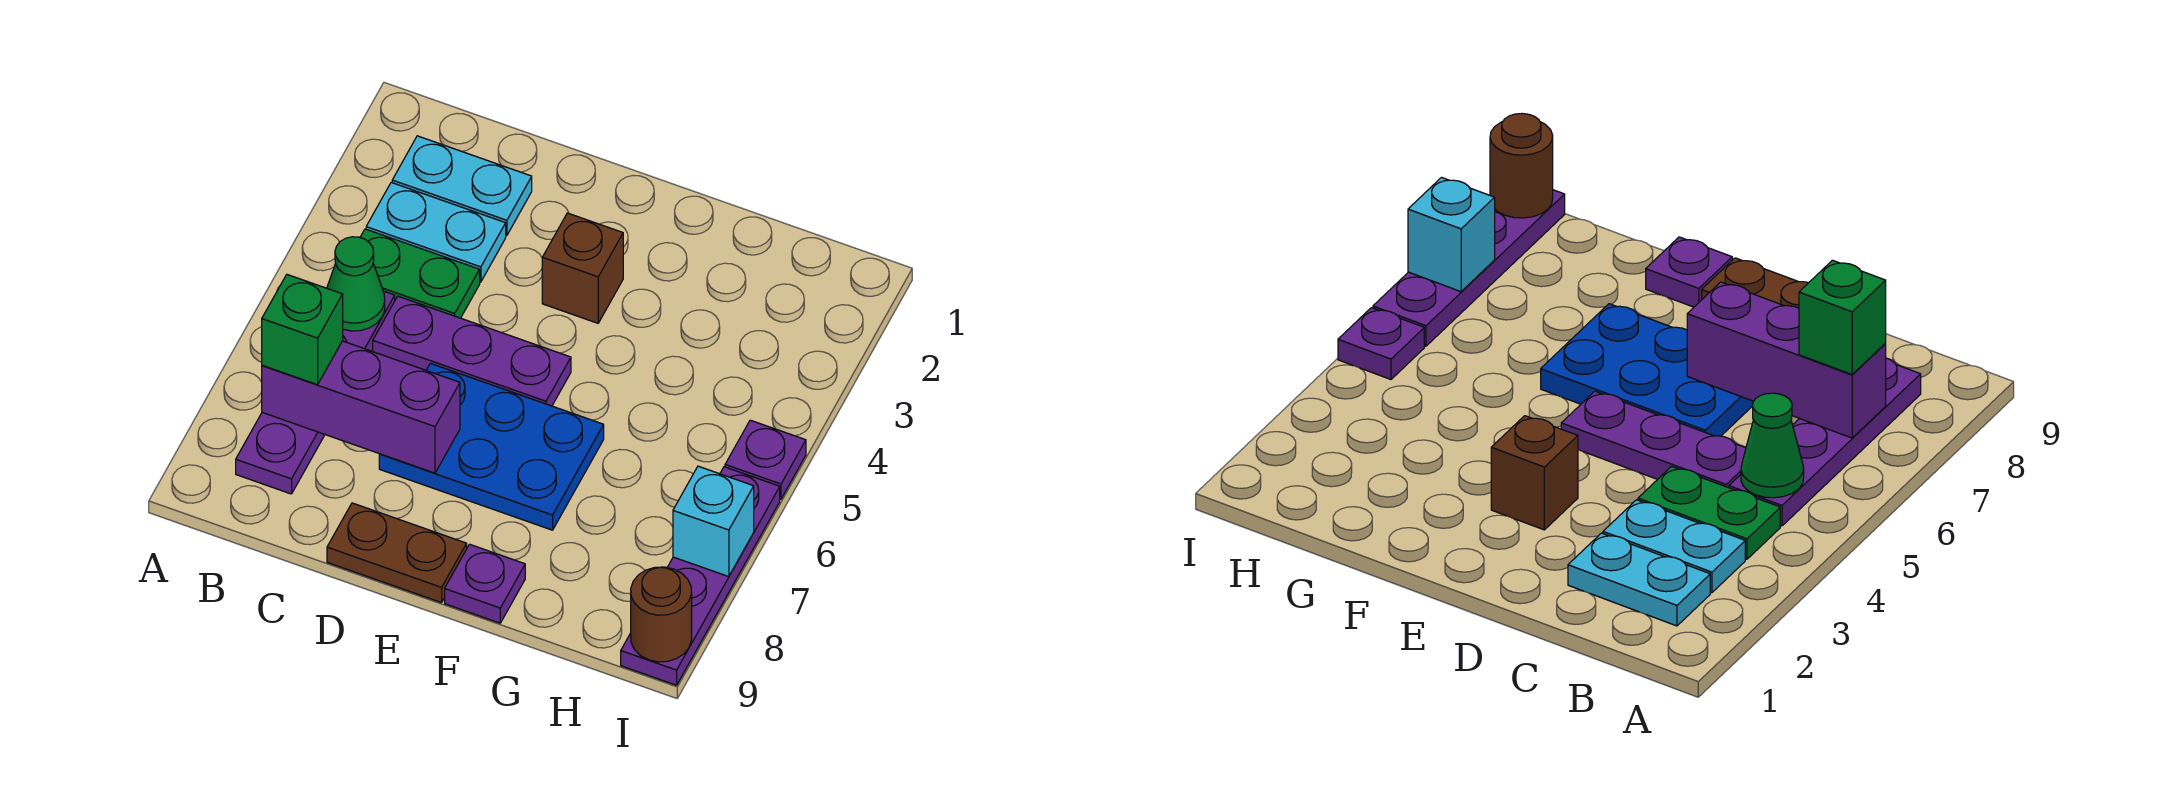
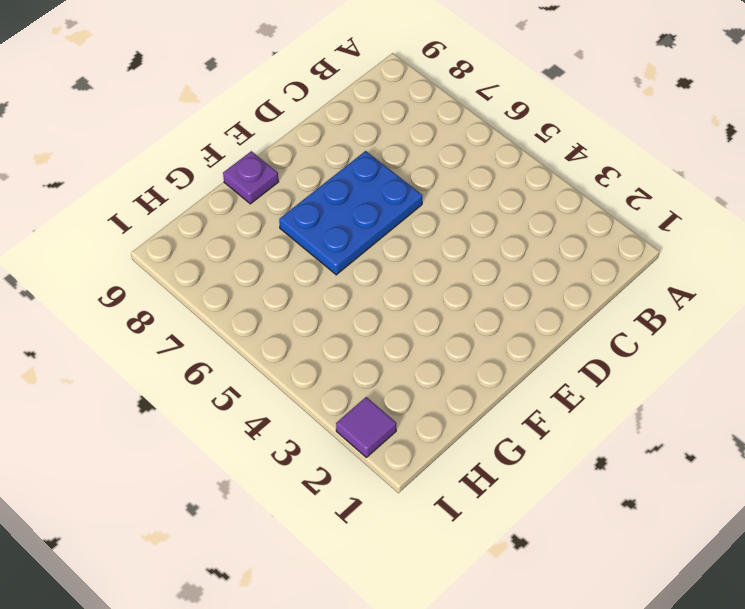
purple tile I2 level 1 -> none
none -> cyan plate B2:C2 level 1
none -> cyan plate B3:C3 level 1
none -> green plate B4:C4 level 1

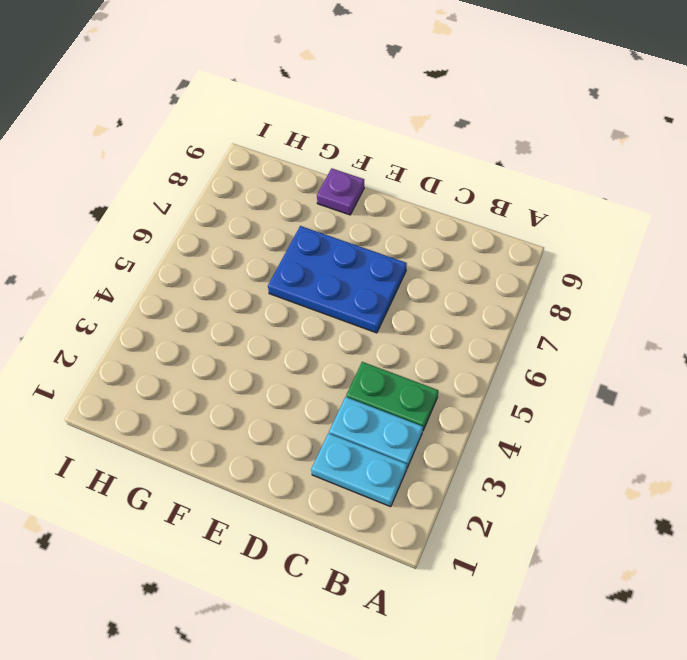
none -> purple plate B5:B8 level 1
none -> purple plate C5:E5 level 1
none -> brown plate D9:E9 level 1

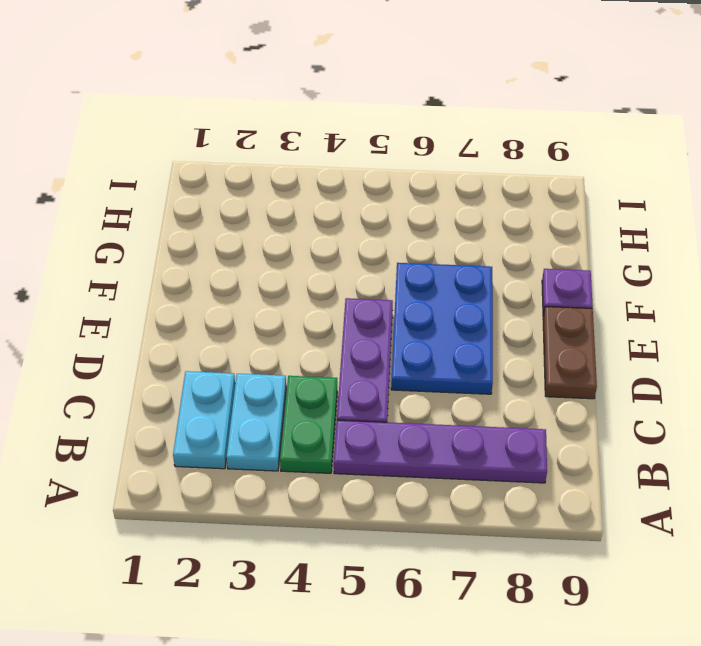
none -> brown brick E3 level 1
none -> purple plate I5 level 1
none -> purple plate I6:I9 level 1

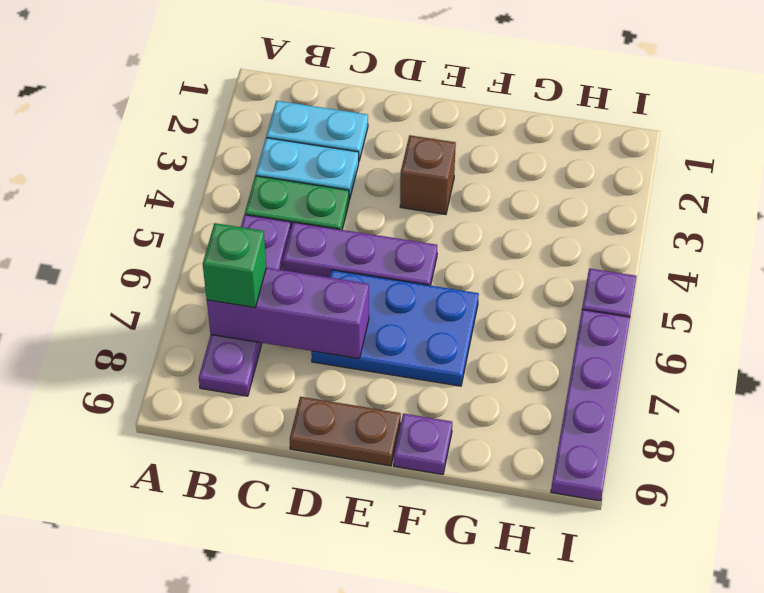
none -> green cone B5 level 2
none -> cyan brick I7 level 2
none -> brown round brick I9 level 2

